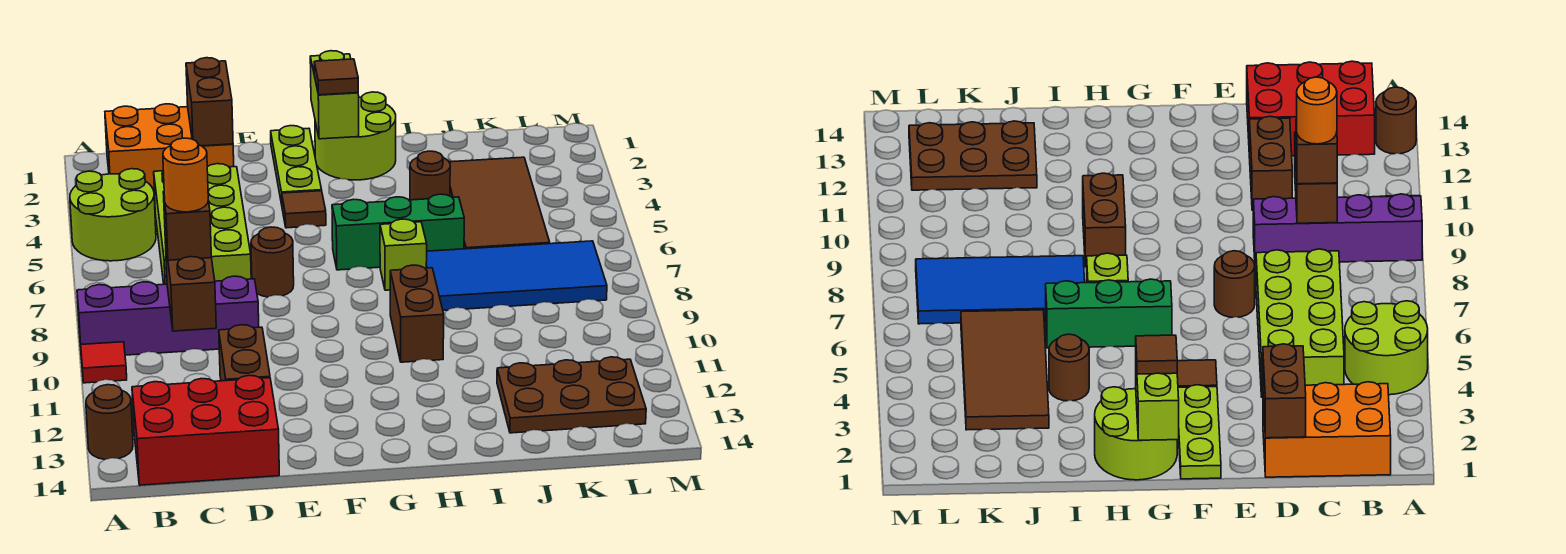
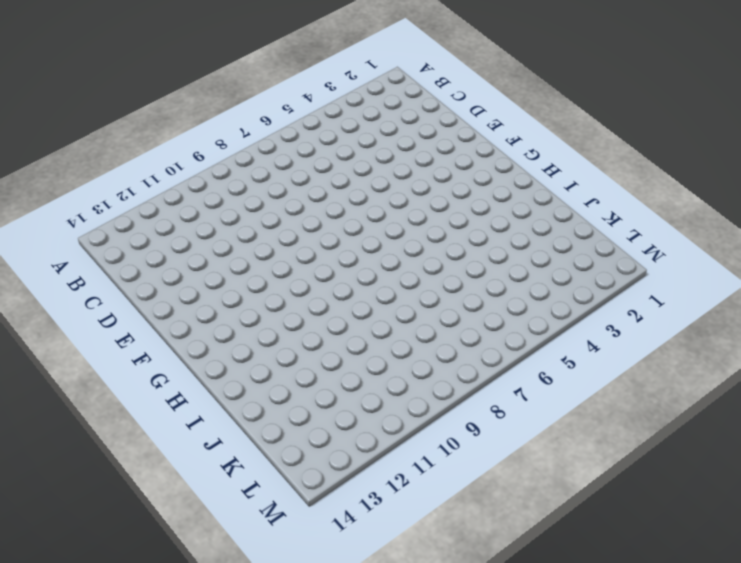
none -> lime round brick A4:B5 level 1
none -> purple brick A9:D9 level 1
none -> red tile A10 level 1

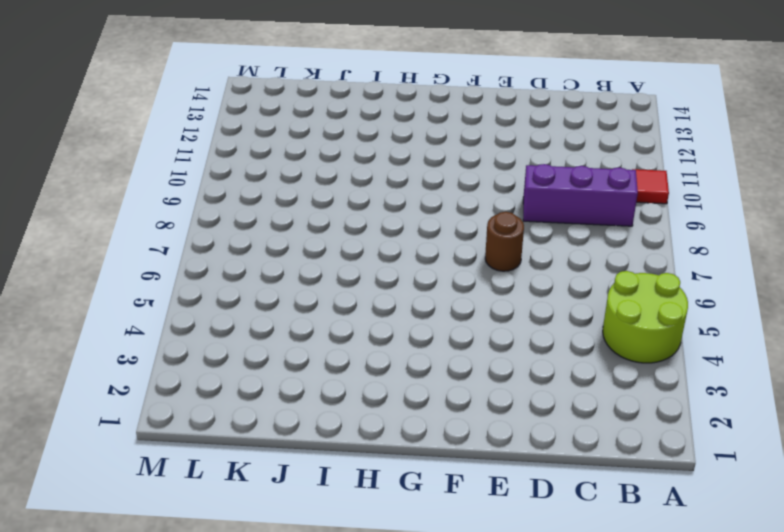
purple brick B9:D9 level 1 -> purple brick A9:D9 level 1
none -> brown round brick A13 level 1
none -> orange brick B1:D2 level 1
none -> red brick B13:D14 level 1

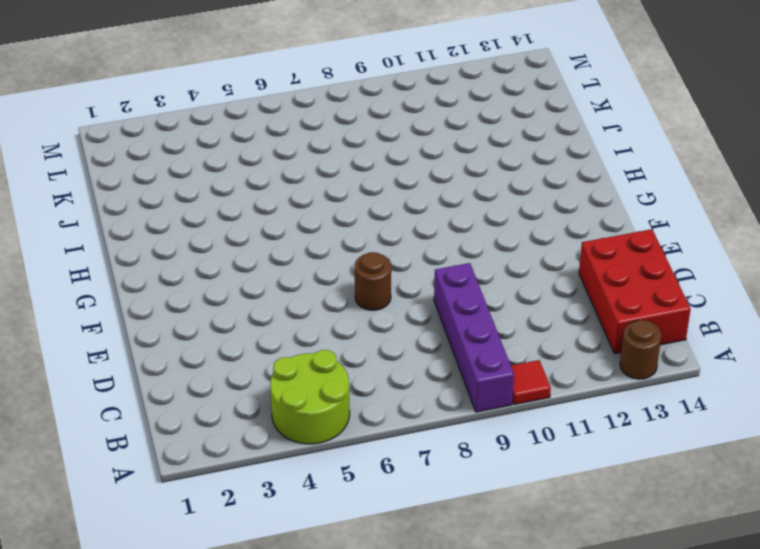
none -> orange brick B1:D2 level 1
none -> lime brick C4:D7 level 1
none -> brown brick D11:D12 level 1

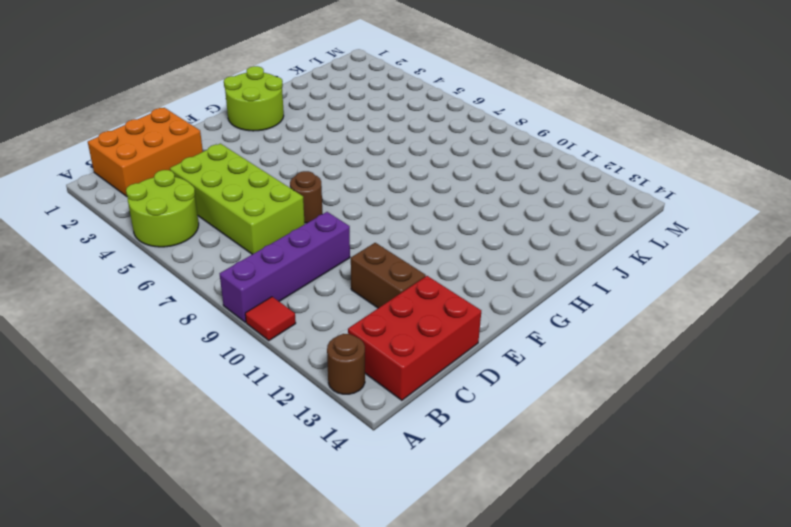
none -> lime plate F1:F3 level 1
none -> brown tile F4 level 1
none -> green brick G6:I6 level 1

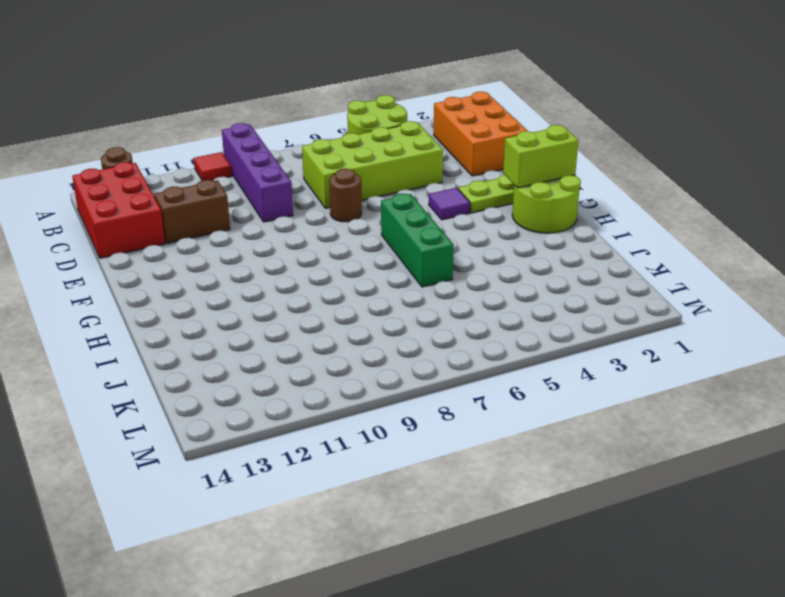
purple tile F4 level 1 -> brown tile F4 level 1
none -> lime brick H7 level 1
none -> brown brick H9:H10 level 1
none -> brown round brick I4 level 1

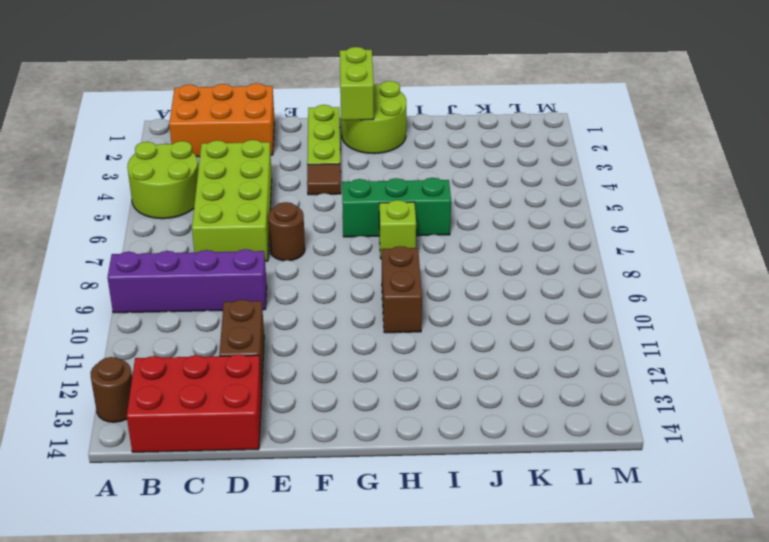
none -> red tile A10 level 1
none -> brown round brick I4 level 1
none -> blue tile I7:L8 level 1

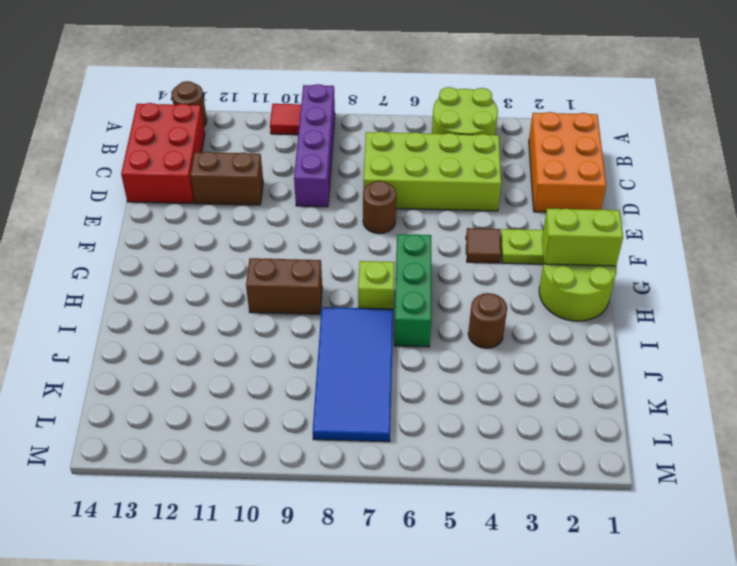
none -> brown tile J3:K6 level 1
none -> brown plate J12:L13 level 1
none -> brown brick C9:C10 level 2

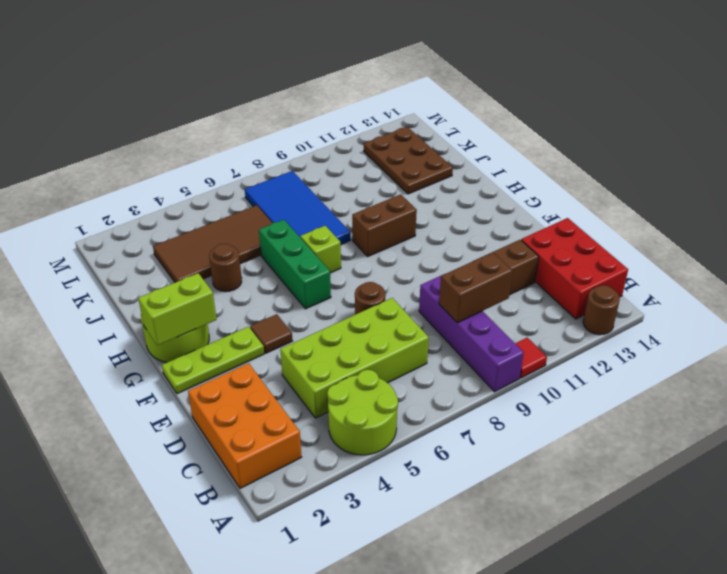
none -> brown brick D1:D2 level 2
none -> brown brick C9 level 3
none -> brown tile G2 level 3

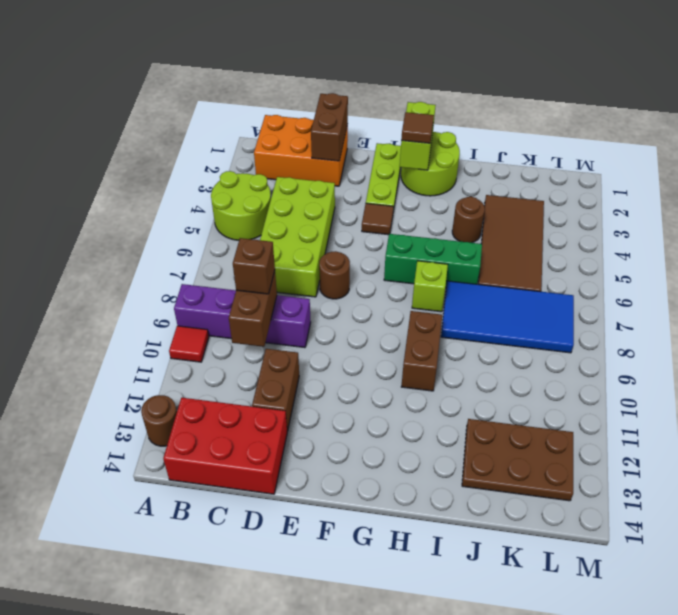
none -> orange round brick C9 level 4

